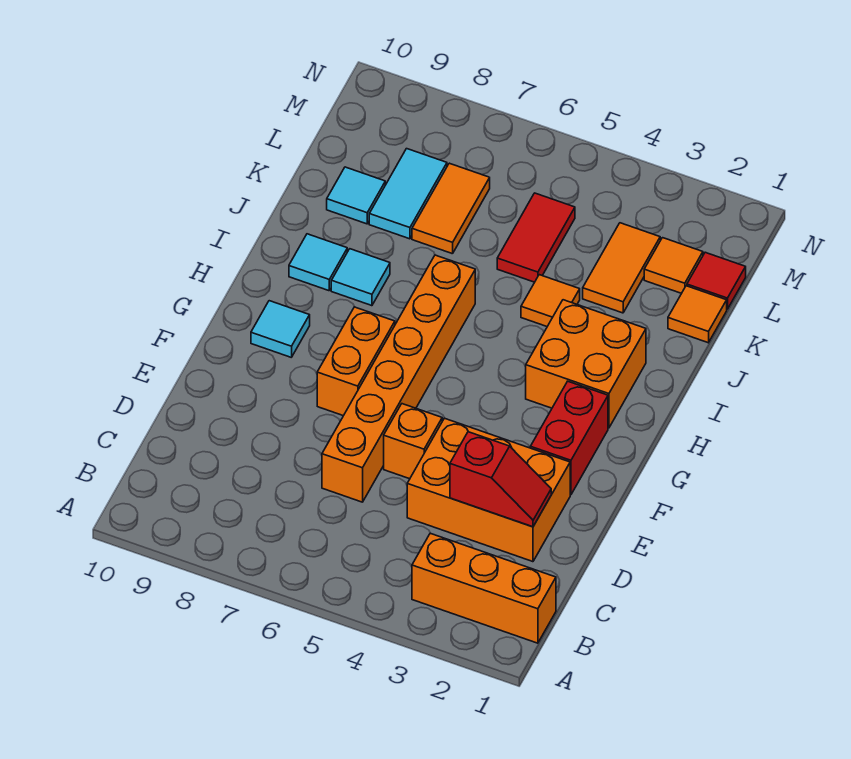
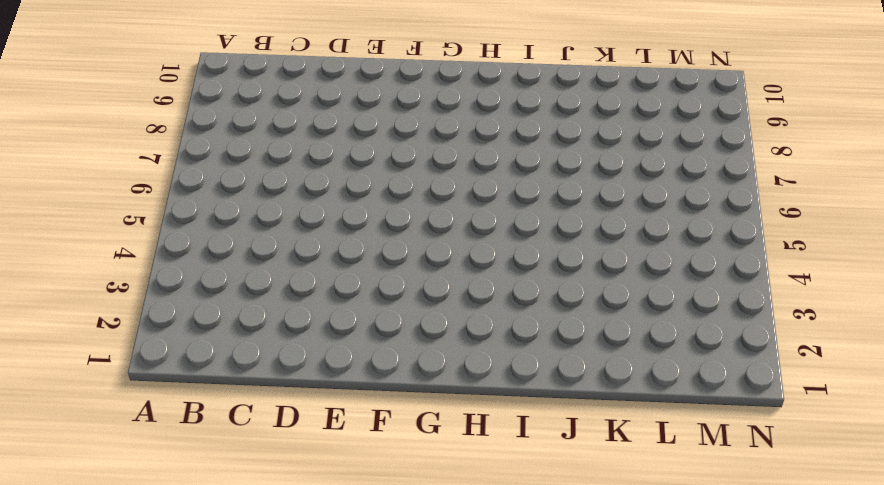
none -> orange brick B1:B3 level 1
none -> orange brick D2:E4 level 1
none -> orange brick D6:I6 level 1

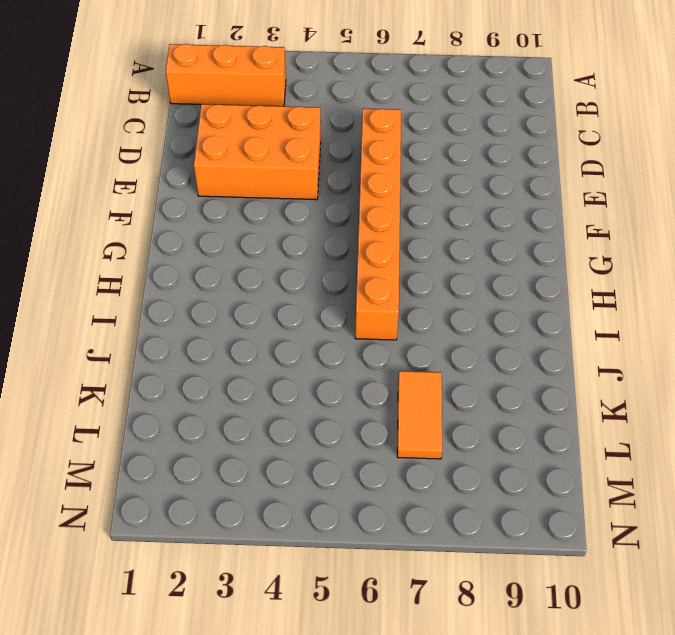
none -> orange brick E5 level 1
none -> red brick F2:G2 level 1
none -> orange brick F7:G7 level 1

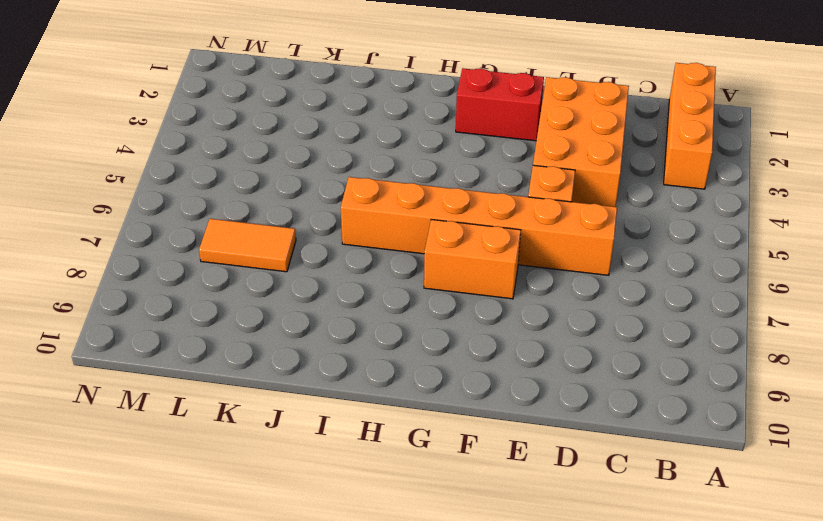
none -> cyan tile G9 level 1
none -> orange brick H2:I3 level 1
none -> cyan tile I8 level 1

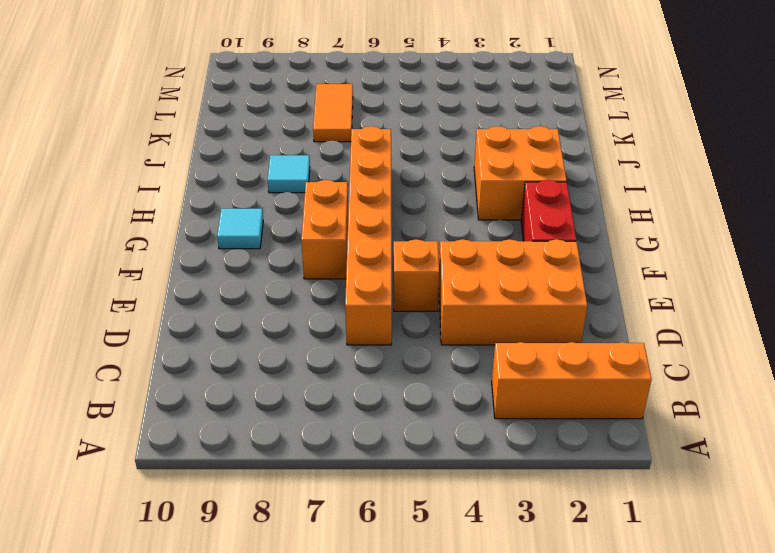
none -> cyan tile I9 level 1
none -> orange tile J4 level 1
none -> orange tile K1 level 1

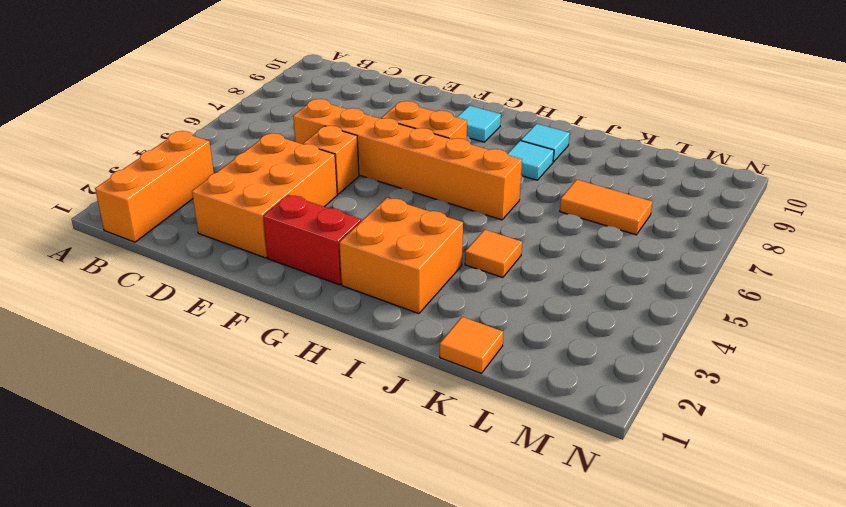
none -> orange tile K3:L3 level 1
none -> red tile K5:L5 level 1
none -> cyan tile K8:L8 level 1

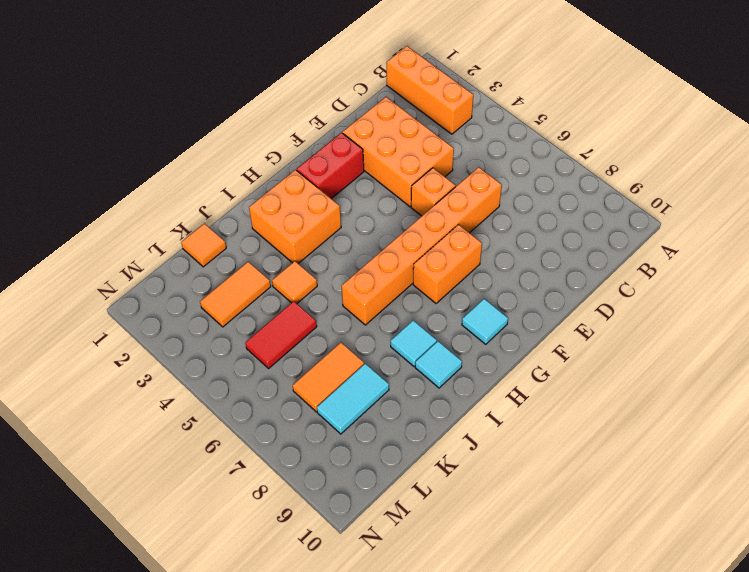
none -> cyan tile K9 level 1
none -> red tile L1 level 1
none -> orange tile L2 level 1

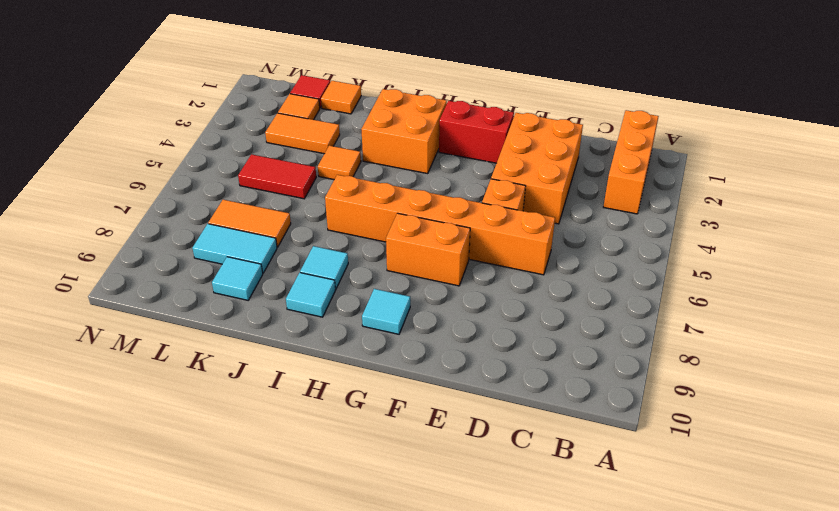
none -> red slope D2:D3 level 2 top 3

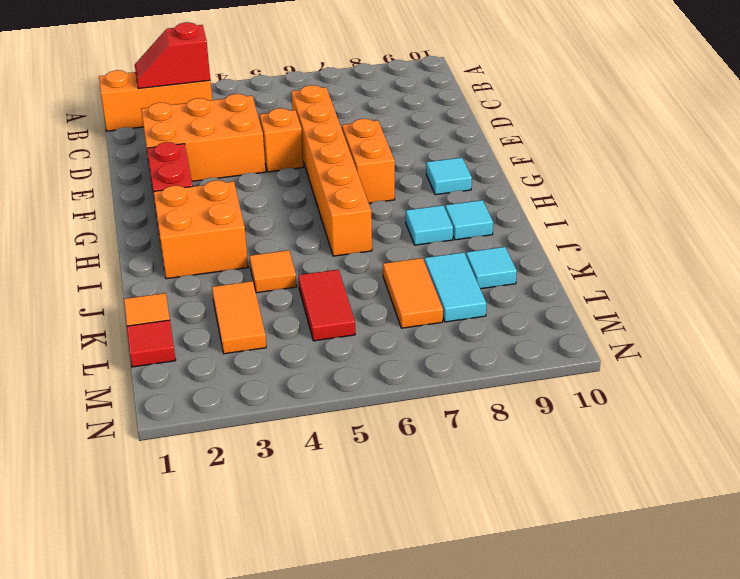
red slope B2:B3 level 2 top 3 -> red slope D2:D3 level 2 top 3
none -> orange tile L2 level 1

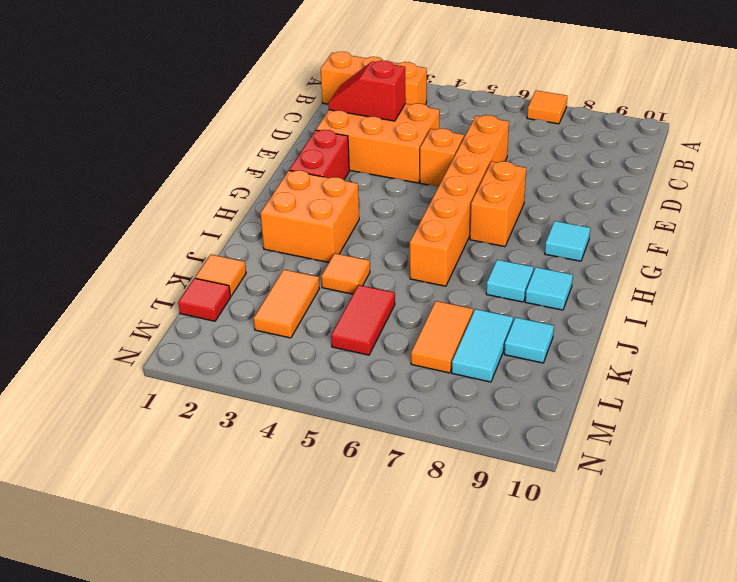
orange tile A7 level 1 -> orange tile L2 level 1

